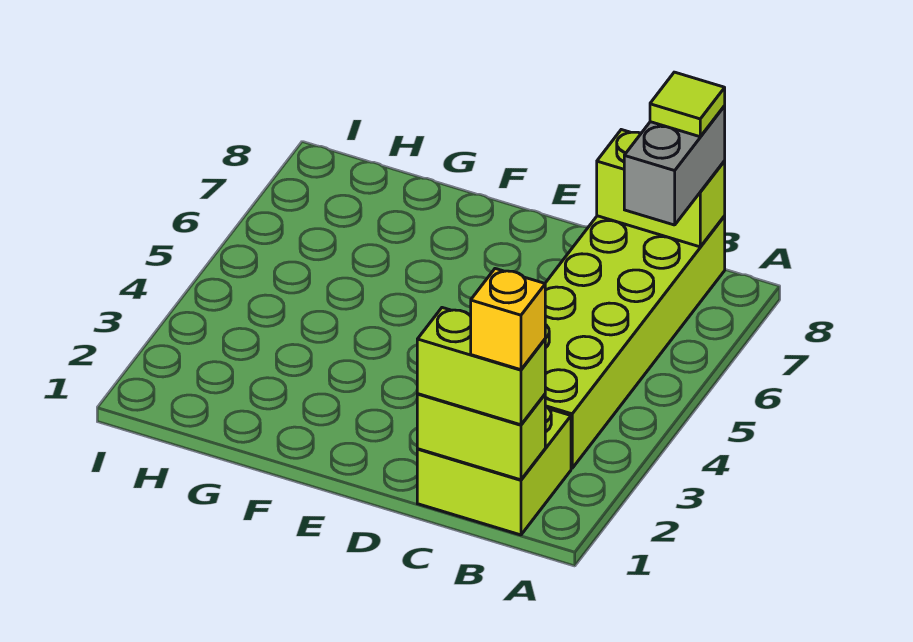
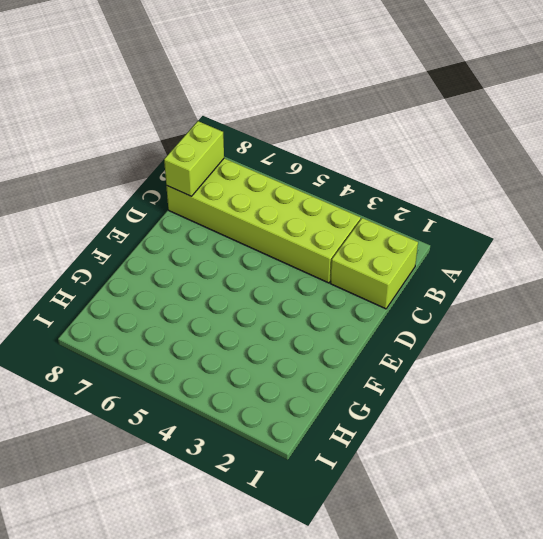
none -> lime brick B1:C1 level 2
none -> lime brick B1:C1 level 3

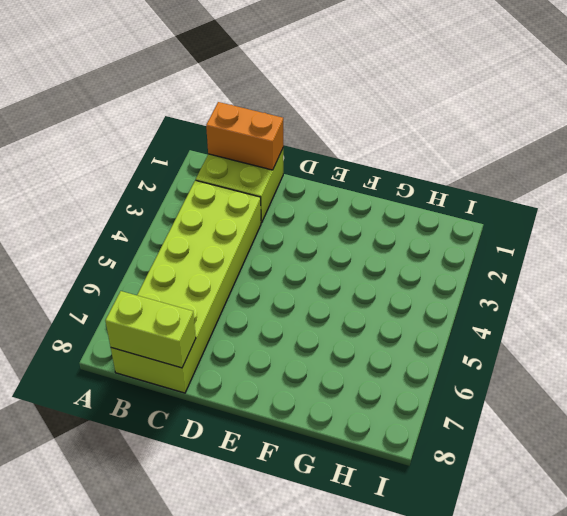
orange brick B1:C1 level 2 -> lime brick B1:C1 level 2
none -> lime brick B1:C1 level 3
none -> grey brick B7:B8 level 3

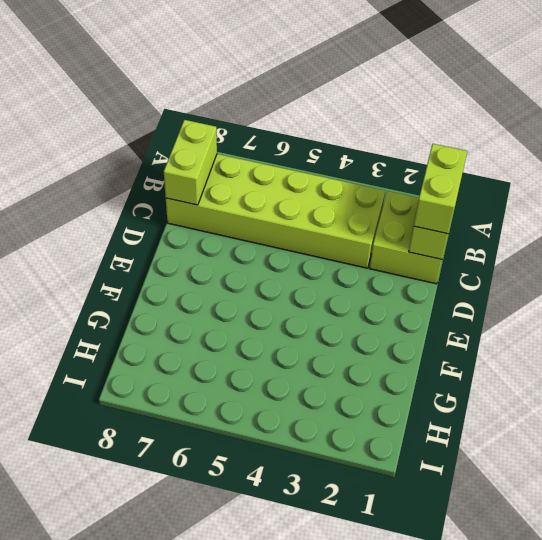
none -> grey brick B7:B8 level 3
none -> yellow brick B1 level 4

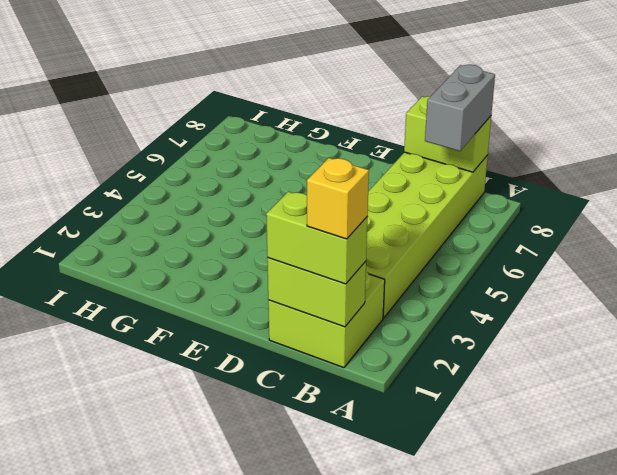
none -> lime tile B8 level 4

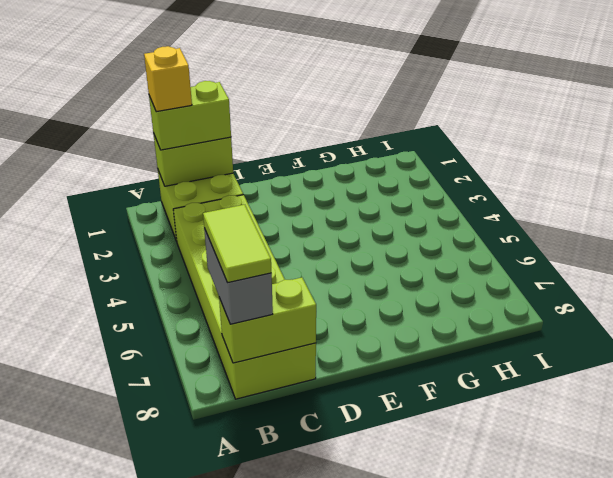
lime tile B7:B8 level 4 -> lime tile B8 level 4

